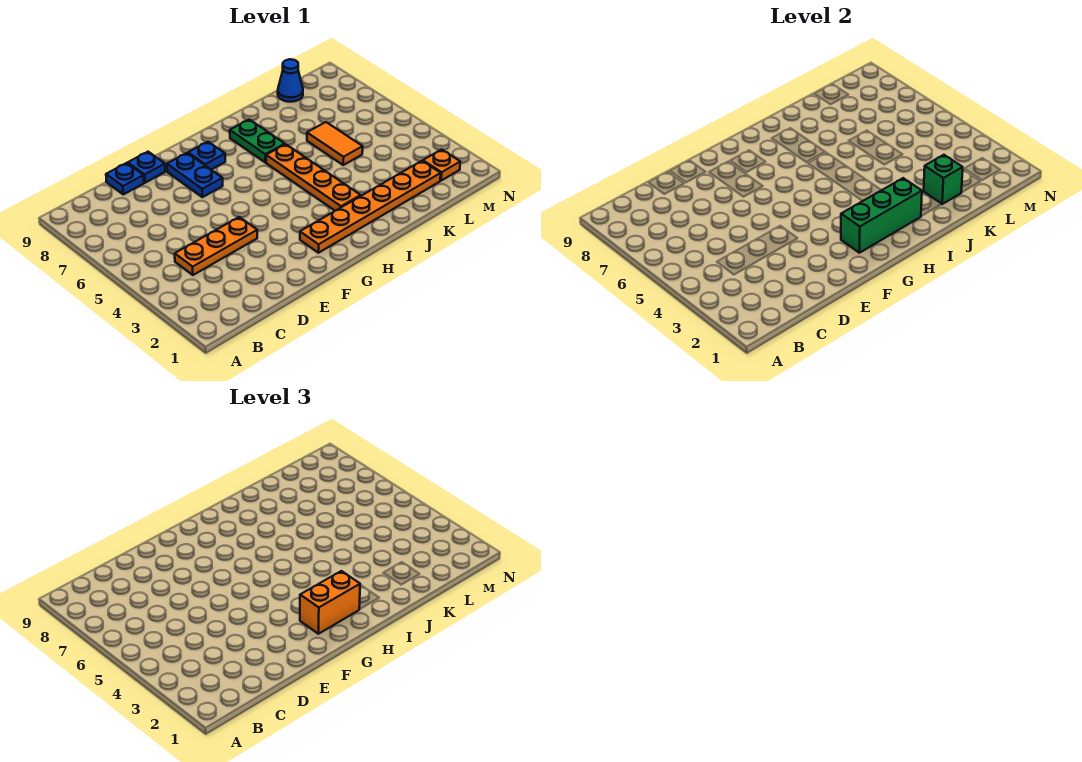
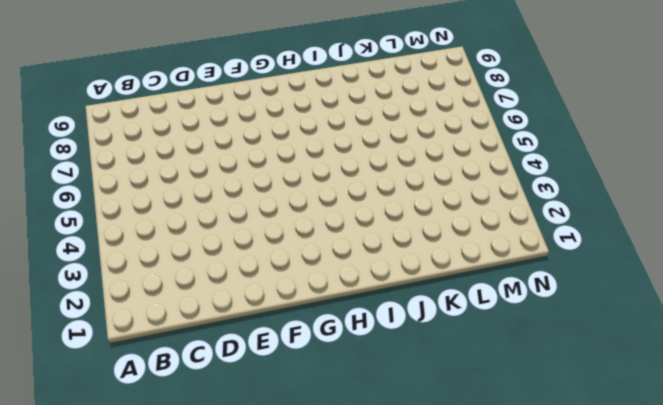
none -> orange plate C4:E4 level 1
none -> blue plate D9 level 1
none -> blue plate E9 level 1

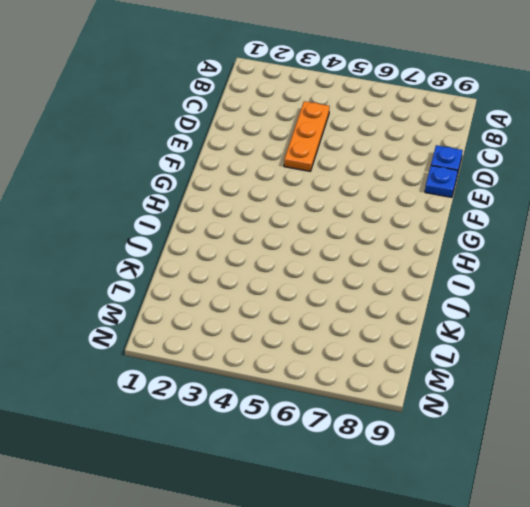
none -> blue plate F7:F8 level 1
none -> orange plate G2:L2 level 1
none -> blue plate G8 level 1

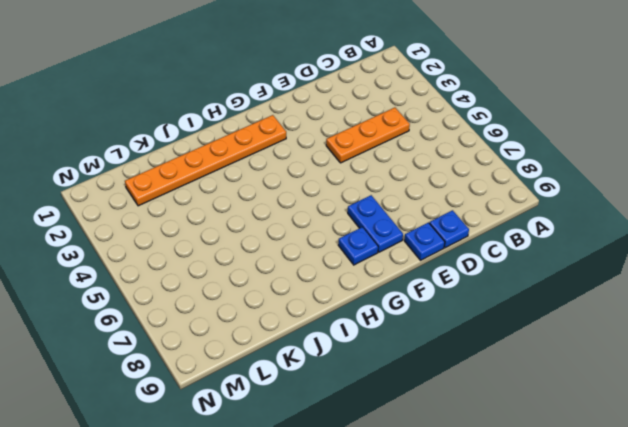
none -> orange plate I3:I6 level 1
none -> green plate I7:I8 level 1
none -> orange tile K5:K6 level 1

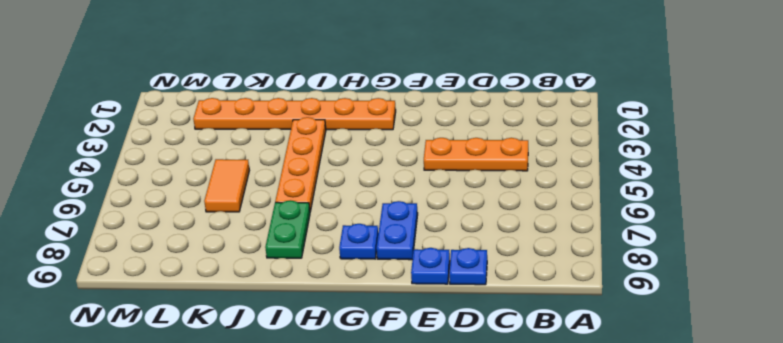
none -> blue cone L9 level 1
none -> orange plate M2 level 1
none -> green brick G2:I2 level 2

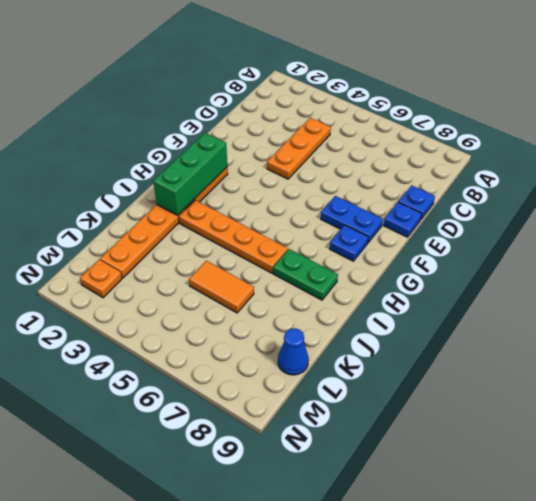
none -> green brick K2 level 2
none -> orange brick G2:H2 level 3

